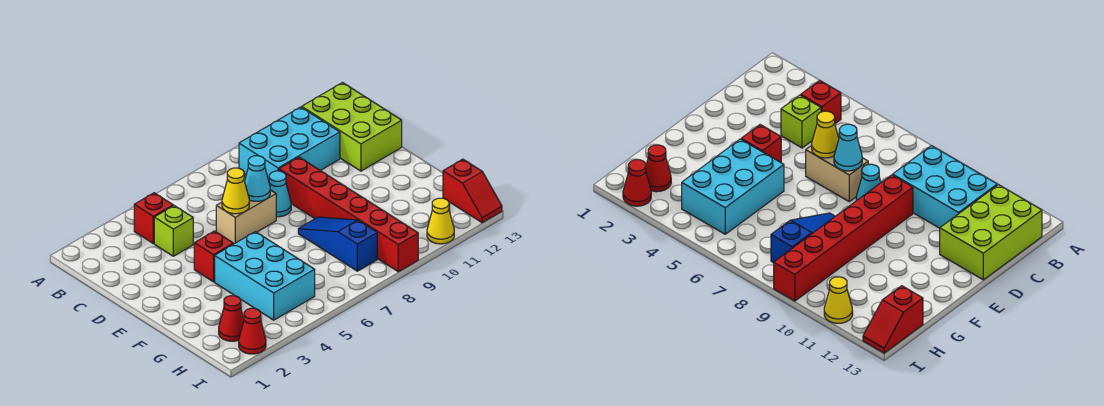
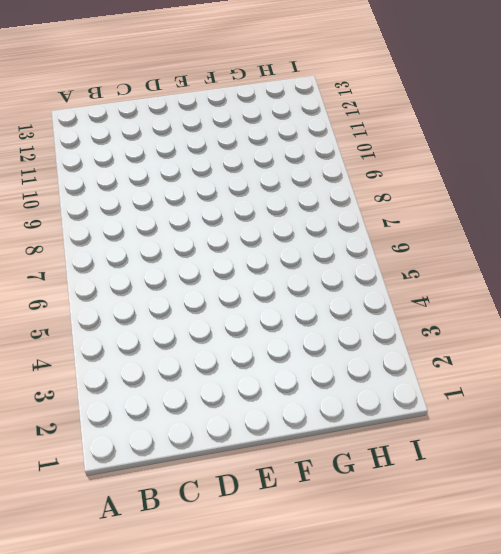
none -> red brick B4 level 1
none -> cyan brick B9:C11 level 1
none -> lime brick B12:D13 level 1

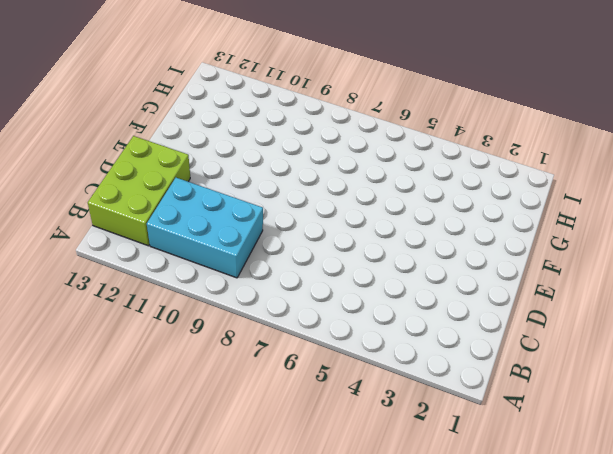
none -> red brick B4 level 1
none -> lime brick C4 level 1
none -> tan brick D6:D7 level 1

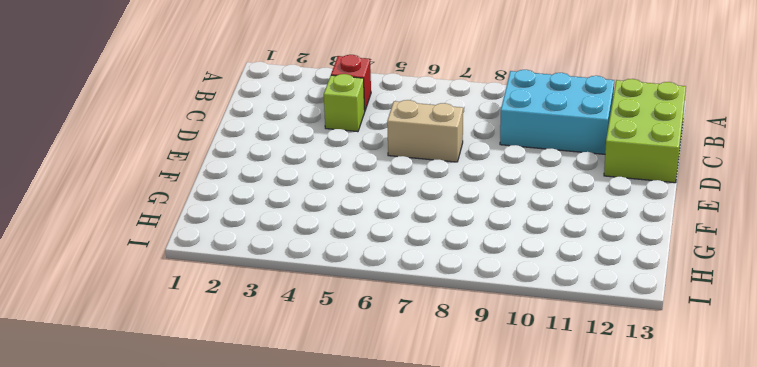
none -> cyan cone D8 level 1
none -> red brick D9:I9 level 1
none -> red brick E4 level 1

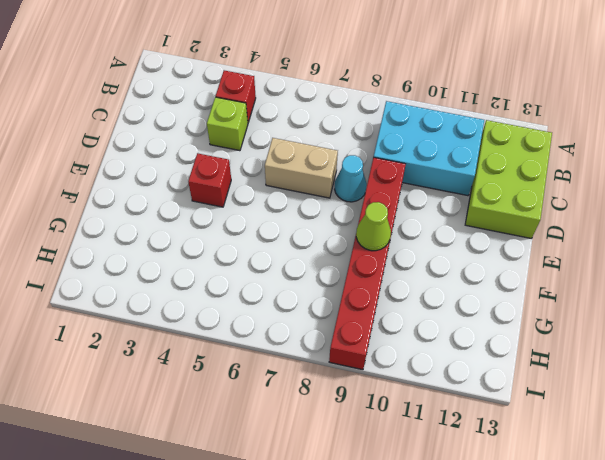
lime cone F9 level 2 -> none
none -> cyan brick F4:H5 level 1
none -> blue slope F8:H8 level 1 top H
none -> red cone H2 level 1

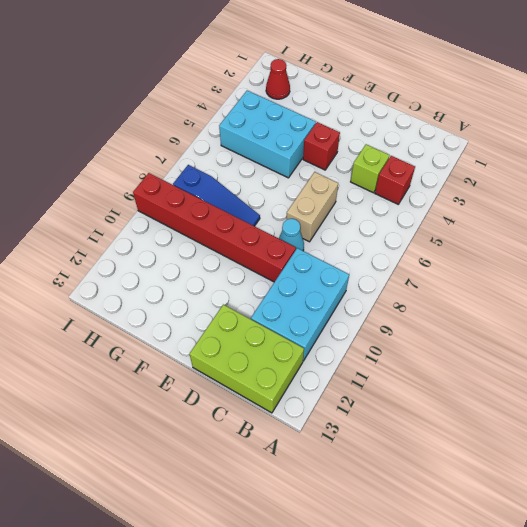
none -> red slope H13:I13 level 1 top H
none -> red cone I2 level 1
none -> yellow cone I11 level 1

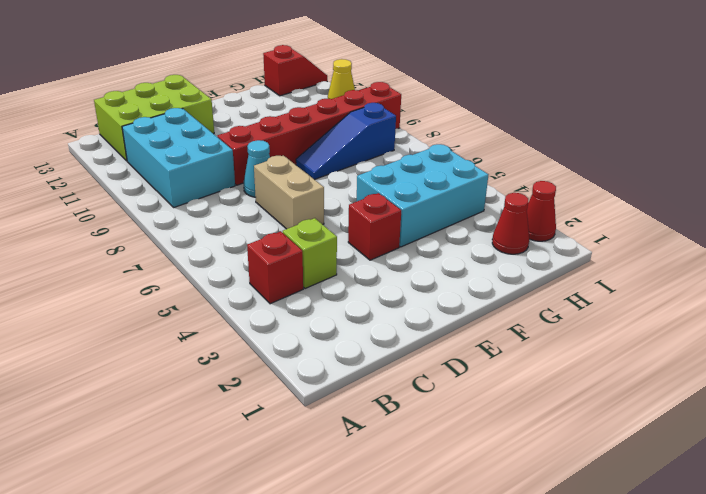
none -> yellow cone D6 level 2
none -> cyan cone D7 level 2

